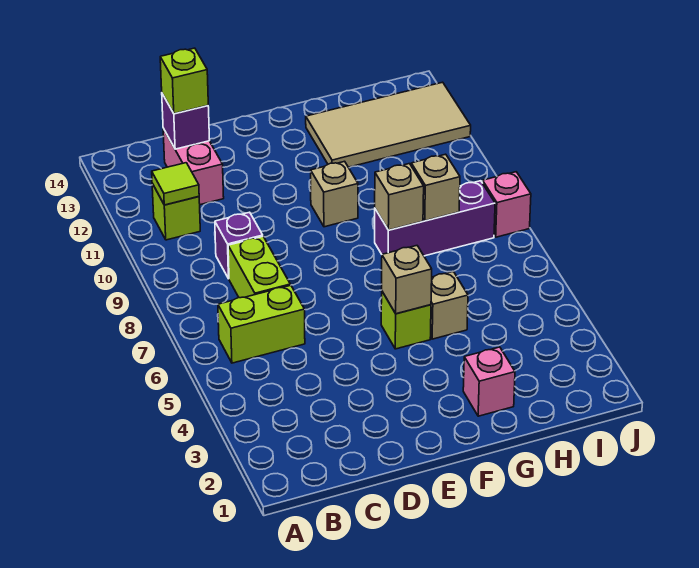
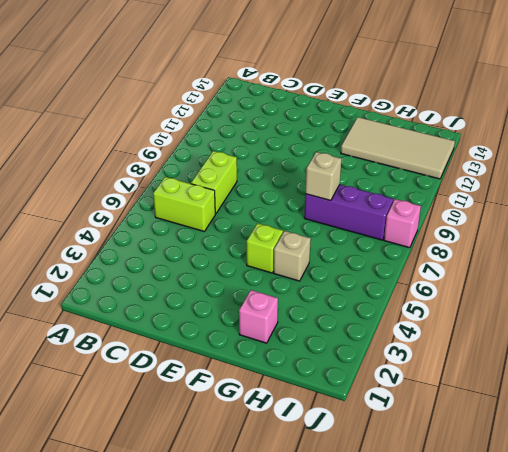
none -> lime brick B11 level 1
none -> purple brick C9 level 1
none -> pink brick C12:C13 level 1

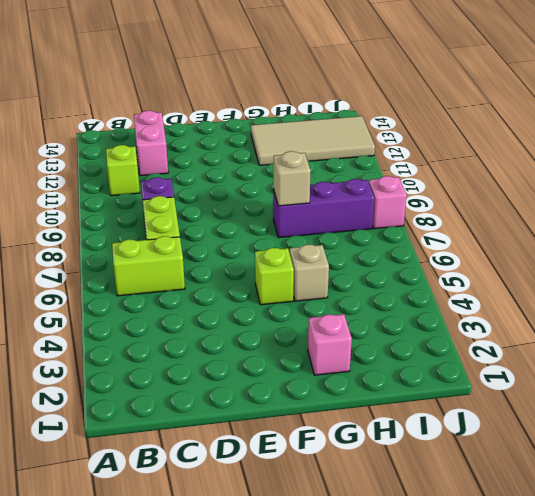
none -> tan brick F10 level 1
none -> lime tile B11 level 2
none -> purple brick C13 level 2

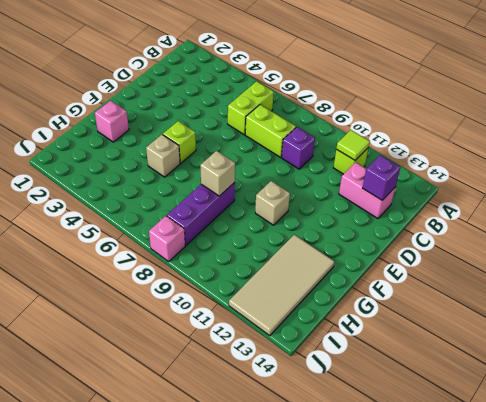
none -> tan brick F5 level 2
none -> tan brick H8 level 2
none -> lime brick C13 level 3

